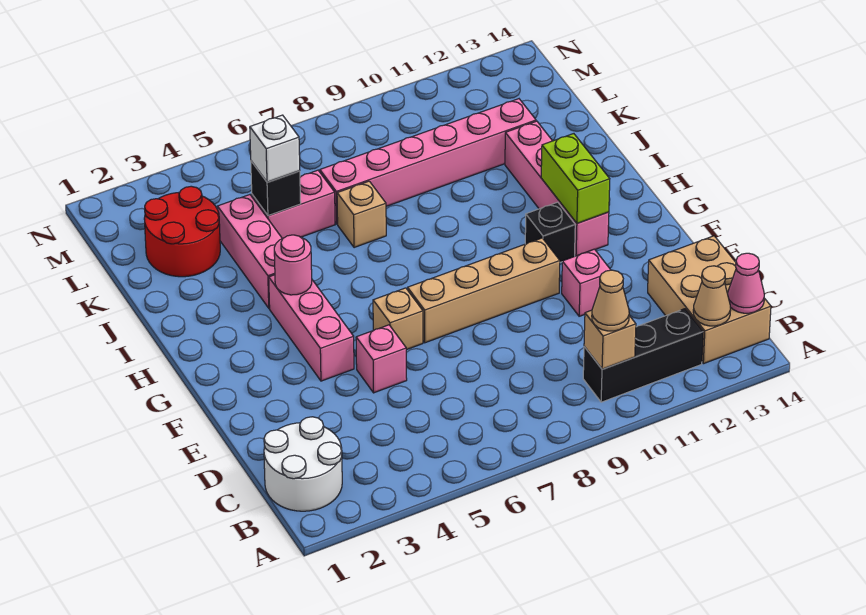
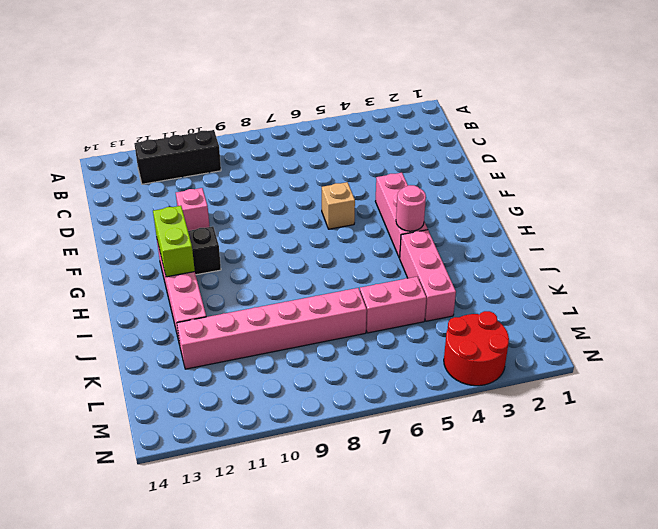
red round brick M3:N4 level 1 -> red round brick K2:L3 level 1
none -> white round brick B1:C2 level 1
none -> tan brick B13:D14 level 1
none -> pink brick E5 level 1

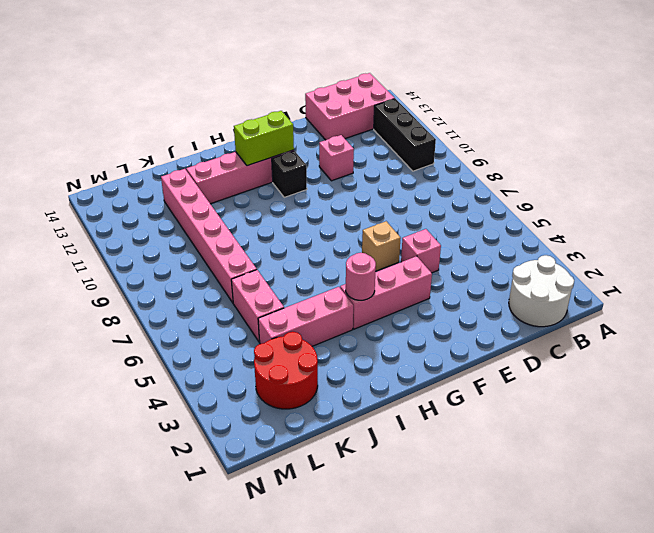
pink brick B13:D14 level 1 -> tan brick B13:D14 level 1
none -> tan brick F7:F10 level 1
none -> tan brick J7 level 1
none -> tan brick B10 level 2

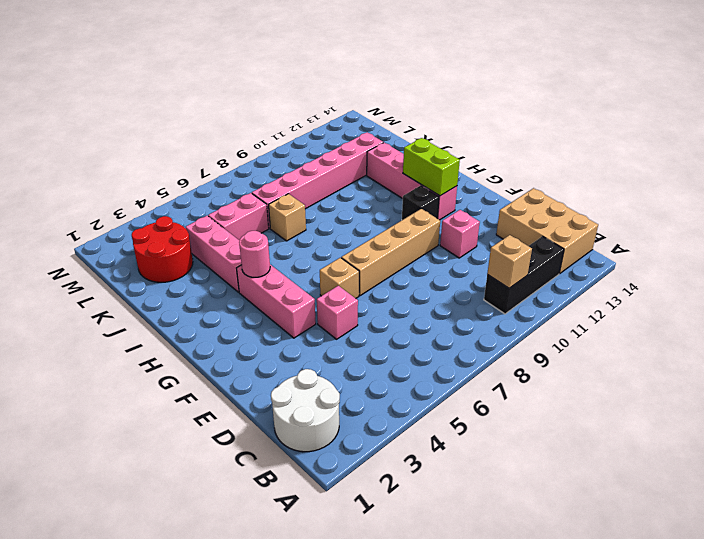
none -> tan cone B13 level 2
none -> pink cone B14 level 2
none -> black brick K5 level 2

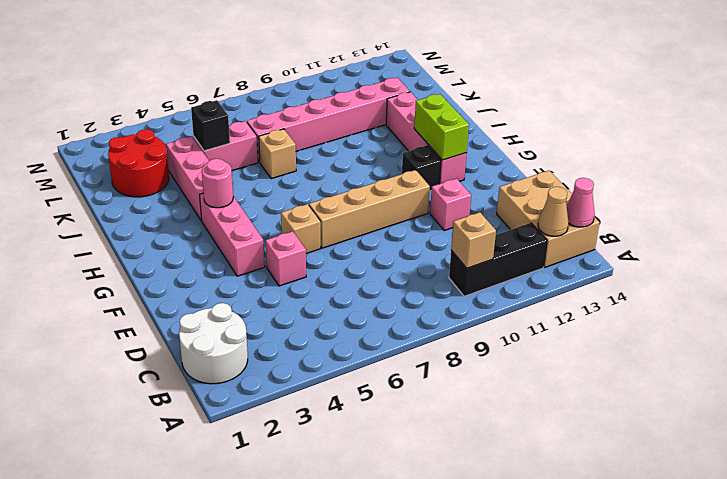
none -> tan cone B10 level 3
none -> white brick K5 level 3

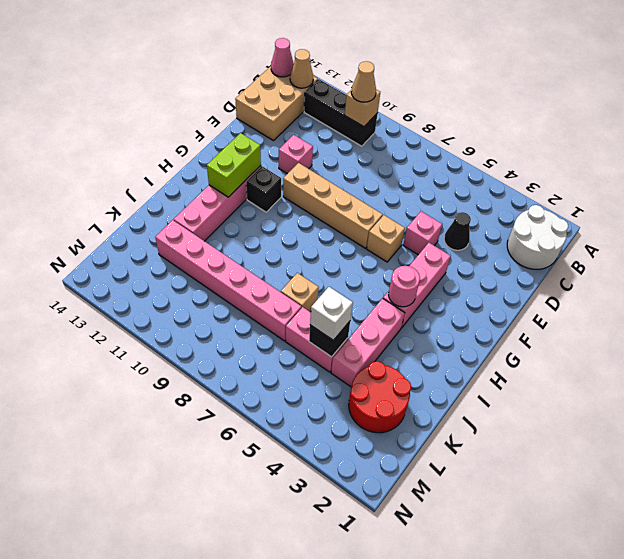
black cone D4 level 1 -> none

